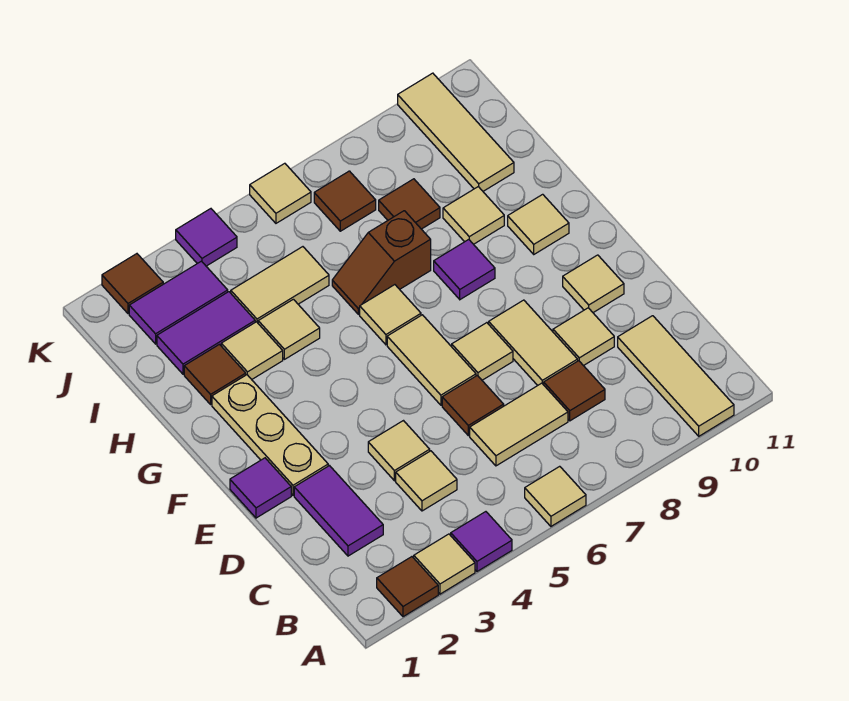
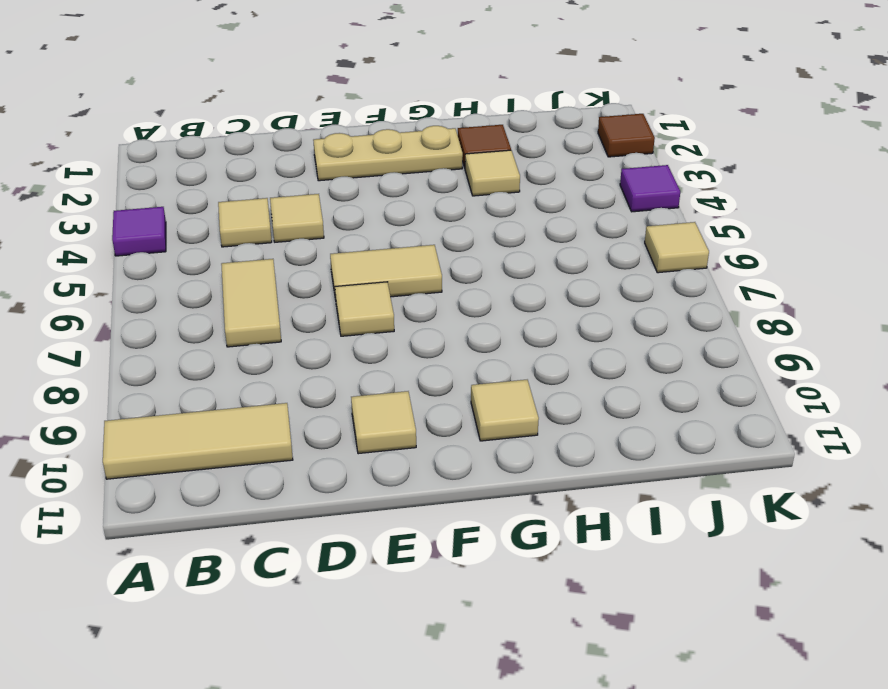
none -> brown tile A2 level 1
none -> tan tile A3 level 1
none -> tan tile A6 level 1
none -> purple tile C2:D2 level 1

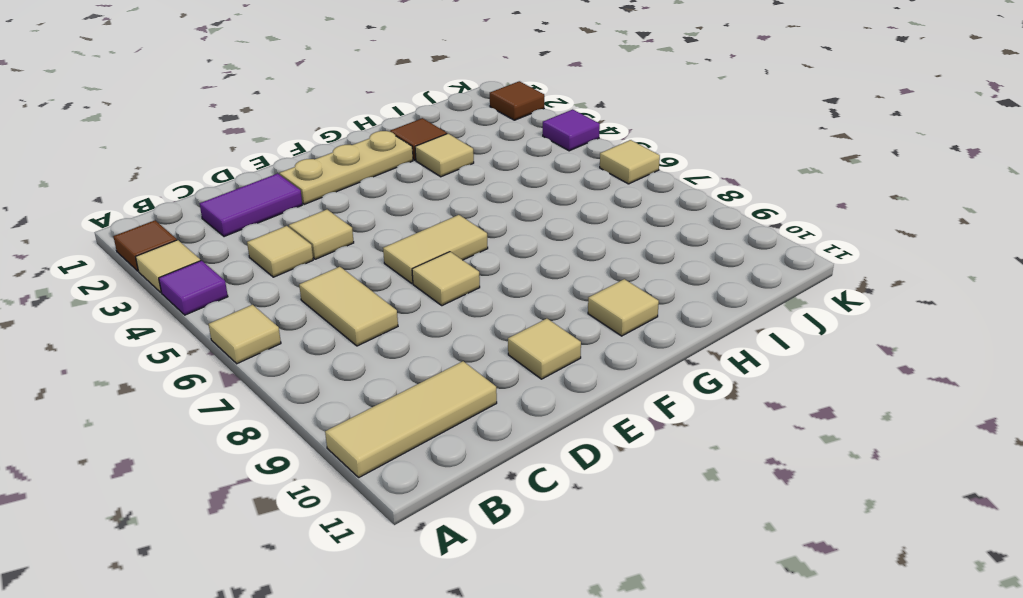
none -> brown tile C8 level 1
none -> brown tile D6 level 1
none -> tan tile D8:E8 level 1
none -> tan tile D9 level 1

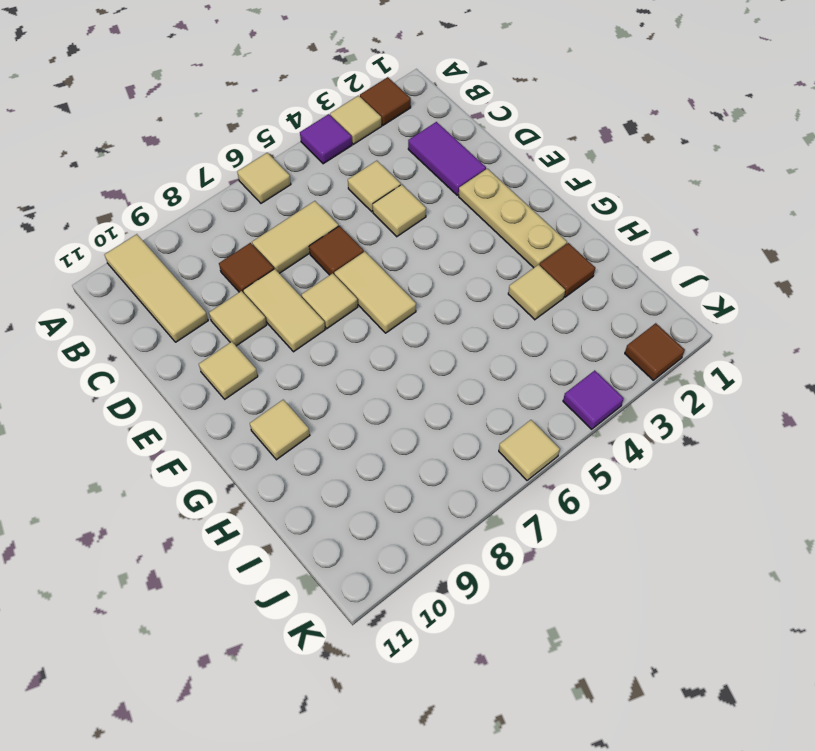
none -> purple tile E1 level 1
none -> tan tile G6 level 1
none -> purple tile G8 level 1
none -> tan tile H4 level 1

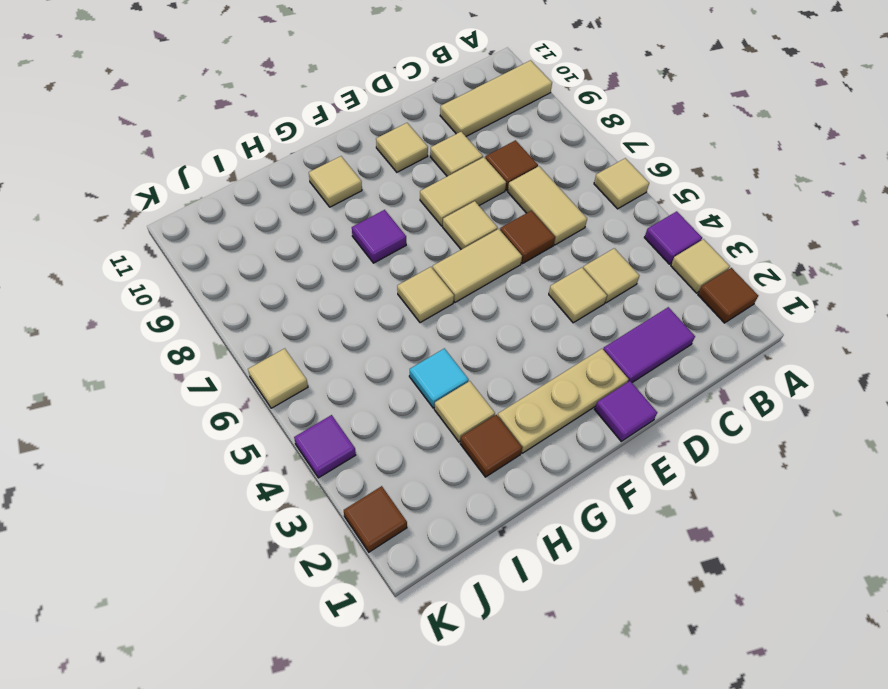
cyan tile H4 level 1 -> tan tile H4 level 1
none -> brown slope H6:H7 level 1 top 7
none -> tan tile H9 level 1
none -> purple tile I2:I3 level 1
none -> tan tile I4:I5 level 1

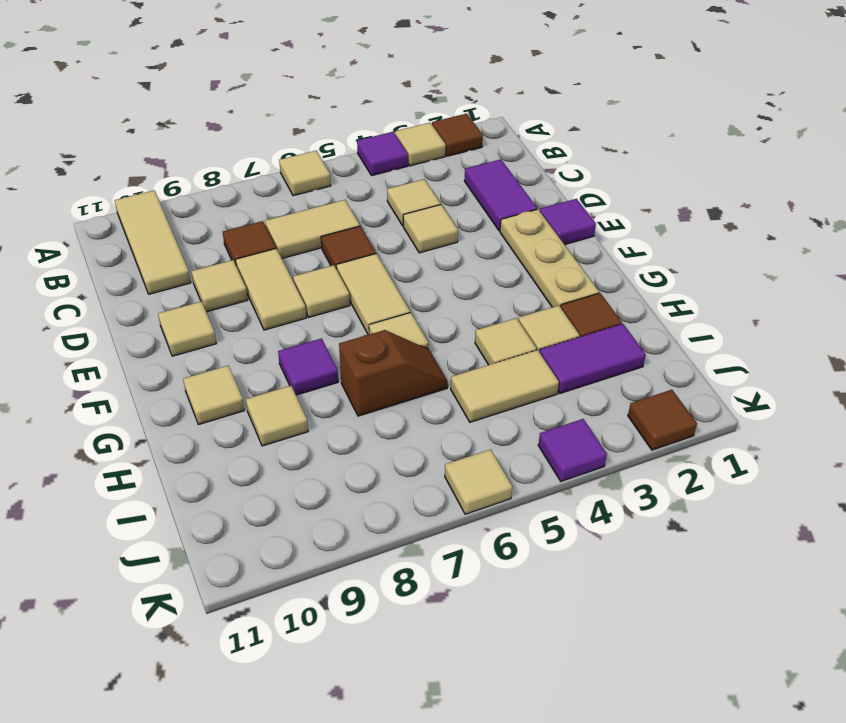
none -> brown tile I8 level 1
none -> tan tile I10:K10 level 1
none -> purple tile J2:J3 level 1
none -> brown tile J7 level 1

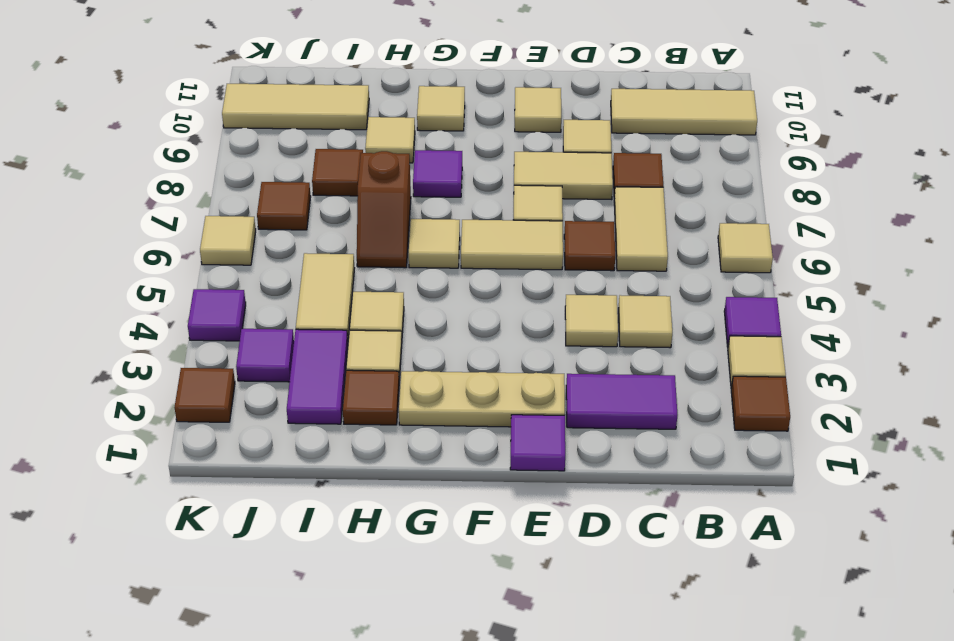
purple tile J3 level 1 -> purple tile J2:J3 level 1

